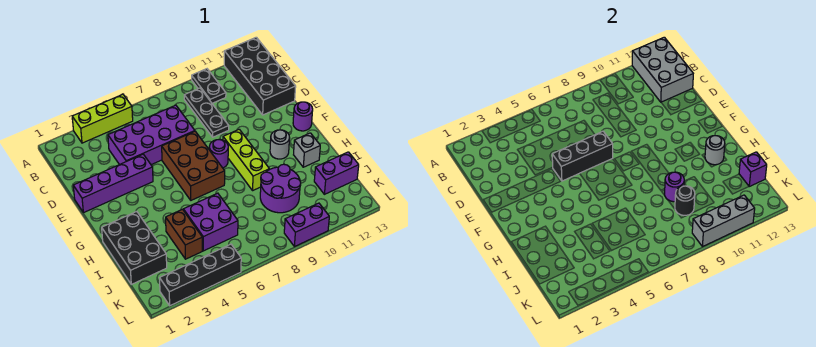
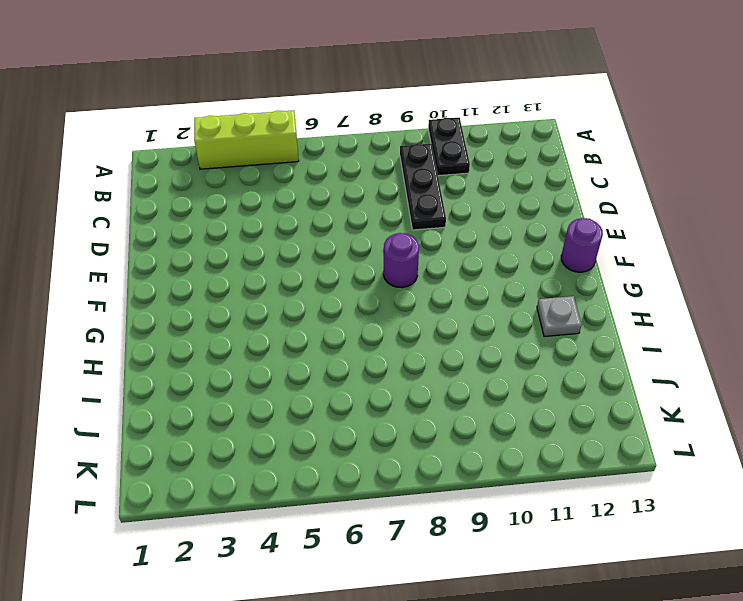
grey plate H12 level 1 -> grey brick H12 level 1
none -> black brick A12:D13 level 1
none -> purple brick C4:D7 level 1
none -> purple brick E1:E4 level 1

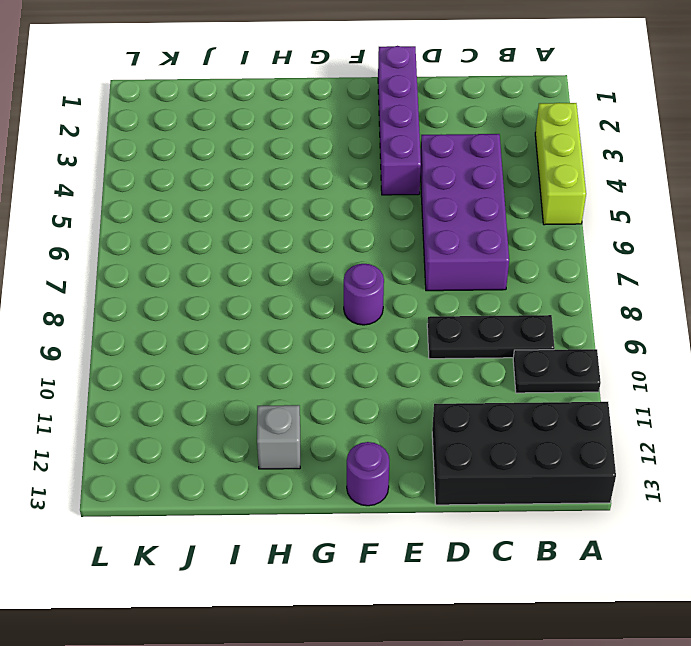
none -> brown brick E6:G7 level 1
none -> lime brick F9:H9 level 1
none -> grey round brick G11 level 1

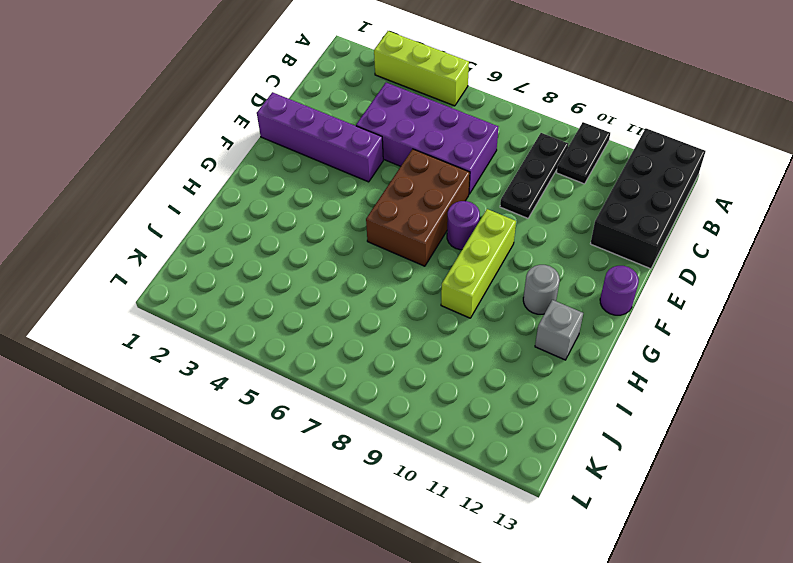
none -> black brick H1:J2 level 1
none -> brown brick I4:J4 level 1
none -> purple brick I5:J6 level 1

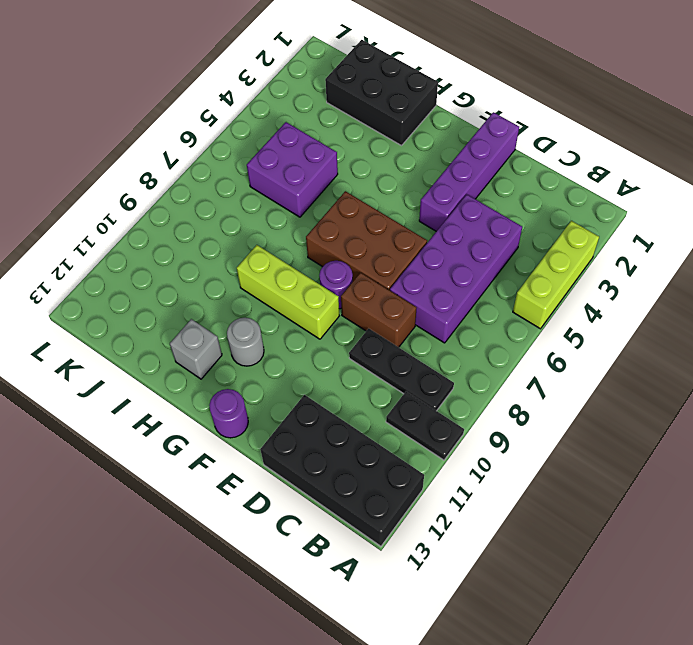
brown brick D8:E8 level 1 -> brown brick I4:J4 level 1
none -> purple round brick I9:J10 level 1
none -> purple brick J12:J13 level 1
none -> black brick L2:L5 level 1

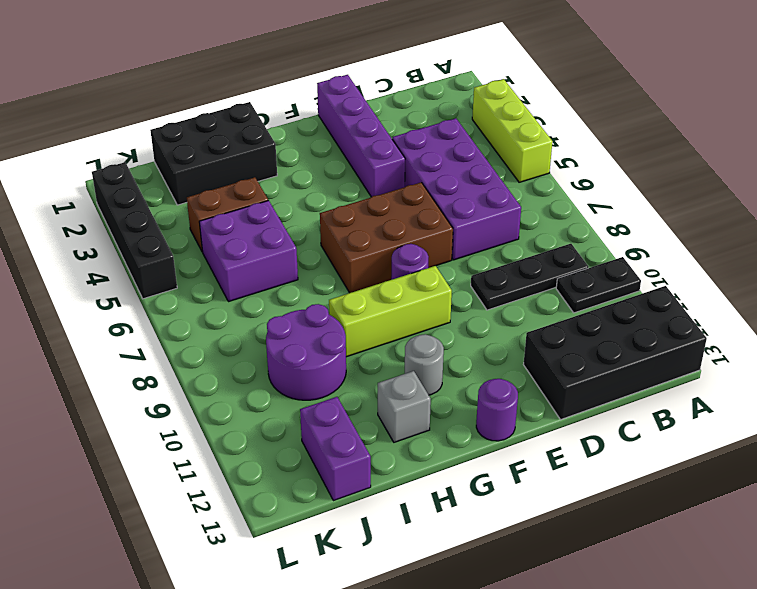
none -> purple brick L9:L10 level 1
none -> grey brick A12:C13 level 2
none -> black brick E5:E7 level 2

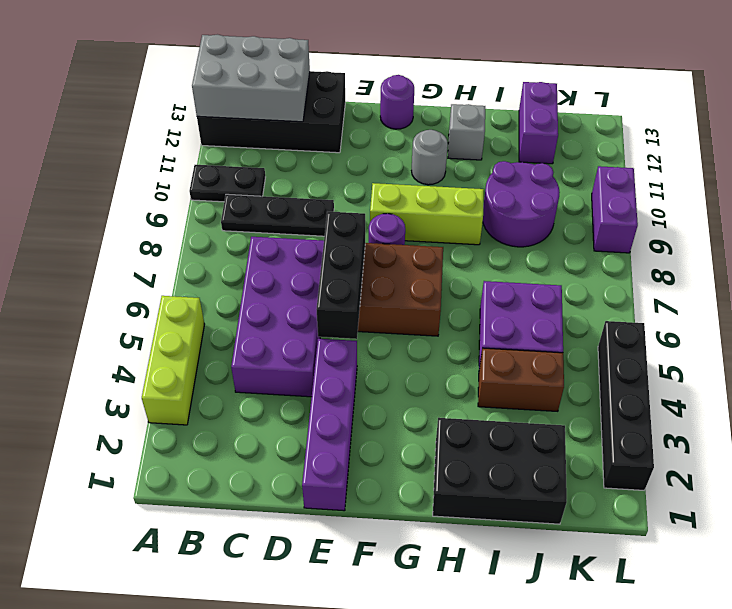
none -> grey round brick H12 level 2
none -> purple round brick I9 level 2
none -> black round brick J9 level 2

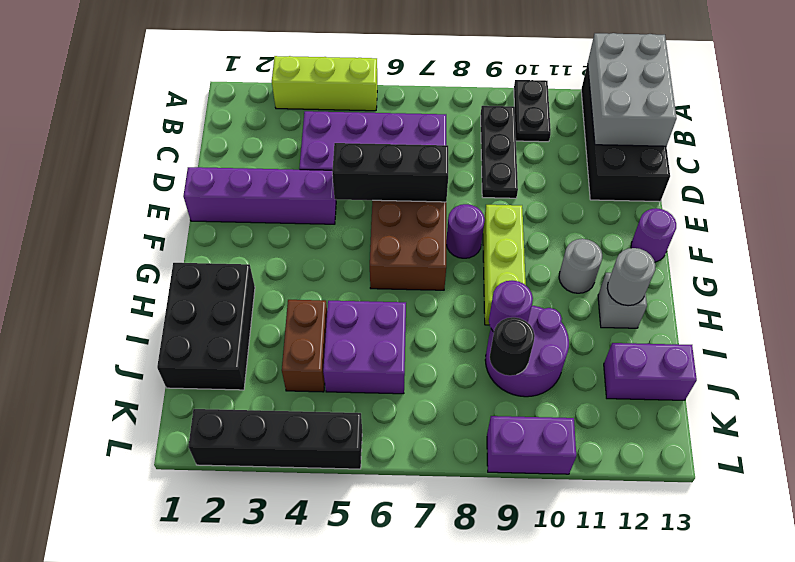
none -> purple brick J13 level 2
none -> grey brick L9:L11 level 2

